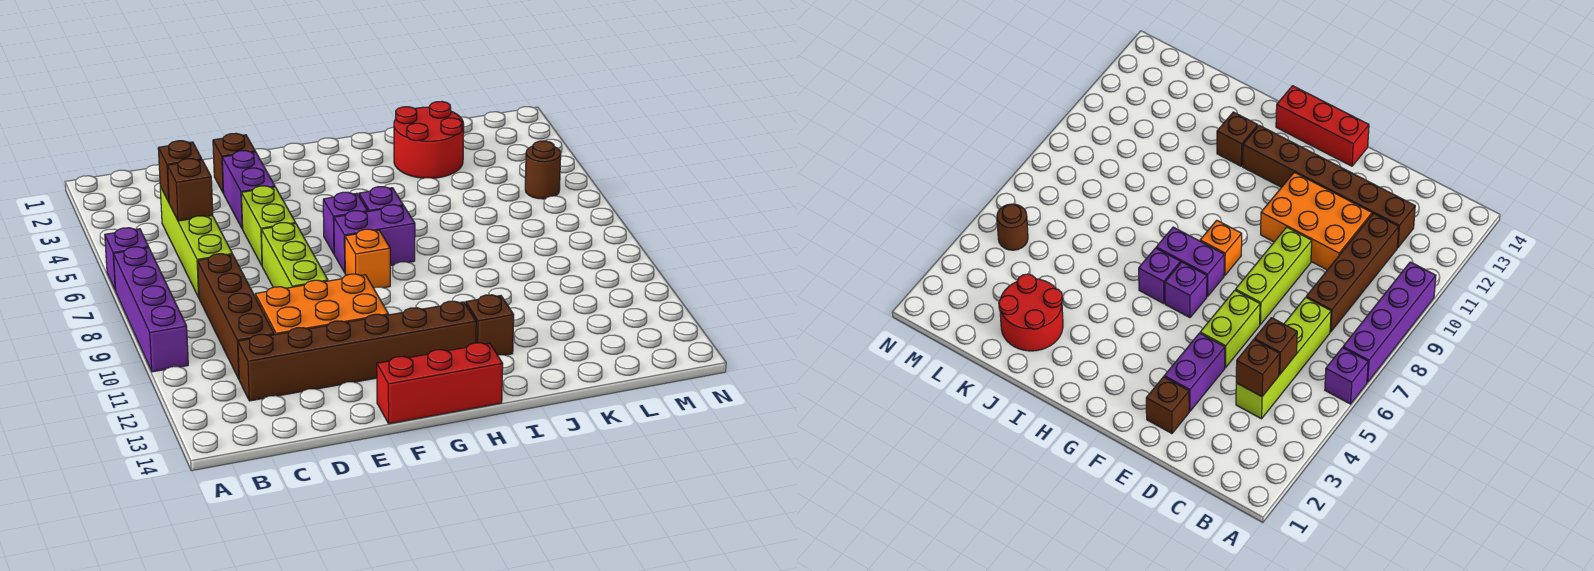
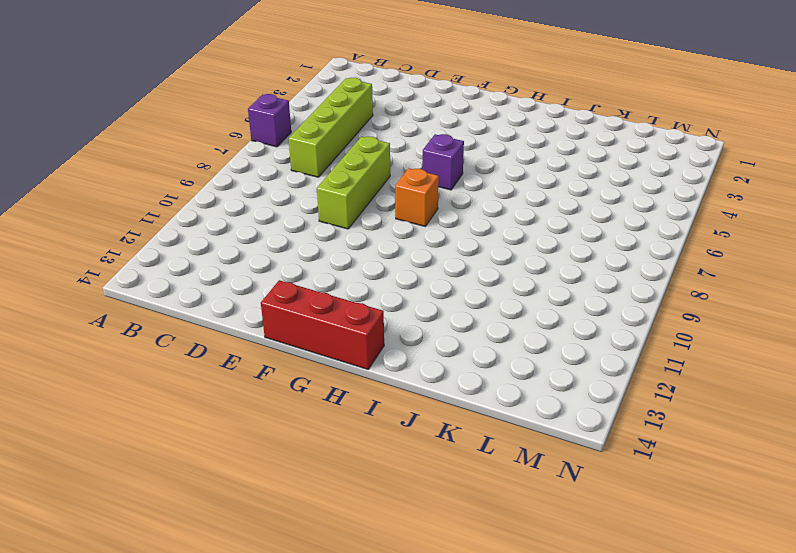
none -> purple brick A7:A10 level 1
none -> brown brick C8:C11 level 1
none -> brown brick C12:H12 level 1

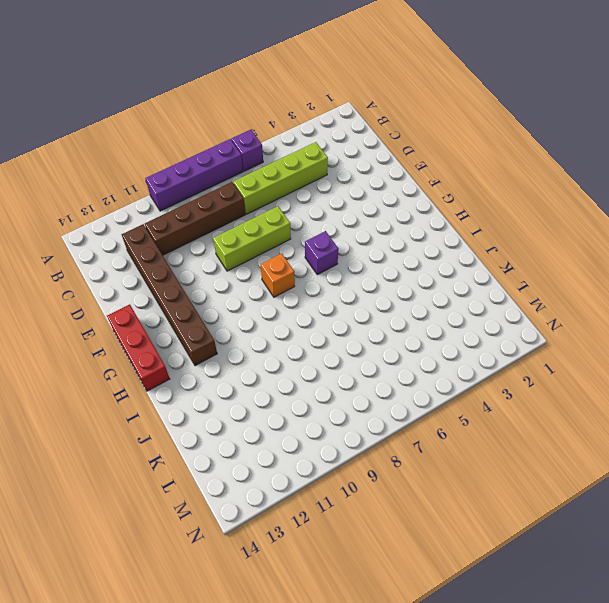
none -> orange brick D10:F11 level 1
none -> brown brick E2 level 1
none -> purple brick E3:E4 level 1

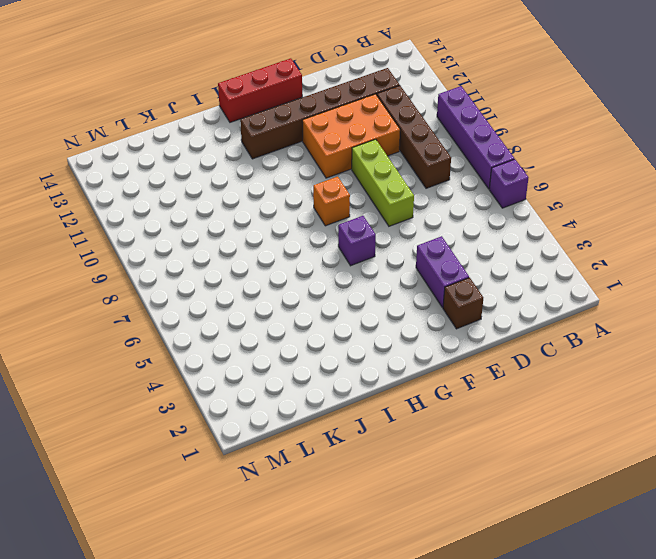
none -> lime brick C4:C7 level 1
none -> lime brick E5:E6 level 1
none -> purple brick G7:H7 level 1

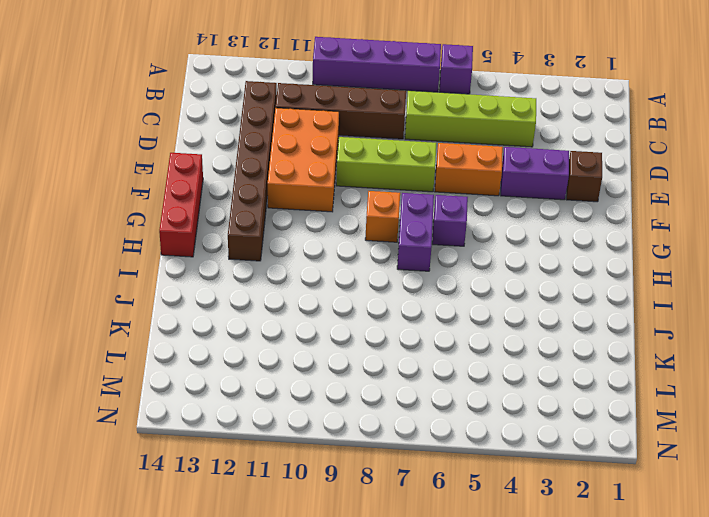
orange brick E5:E6 level 1 -> lime brick E5:E6 level 1
none -> purple brick H6 level 1
none -> brown brick I12 level 1
none -> red round brick J2:K3 level 1

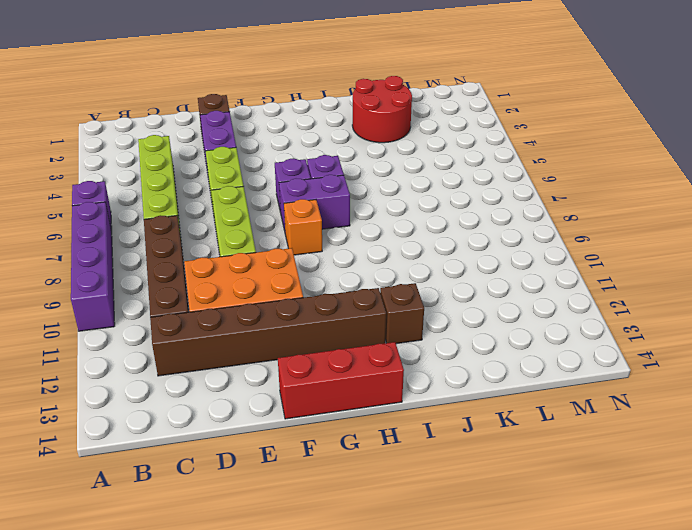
none -> brown round brick M5 level 1
none -> brown brick C4 level 2
none -> brown brick C5 level 2

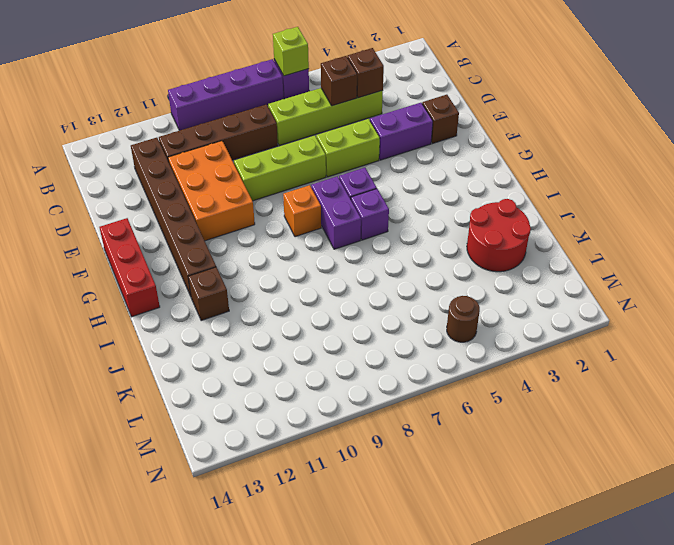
lime brick A6 level 2 -> none

